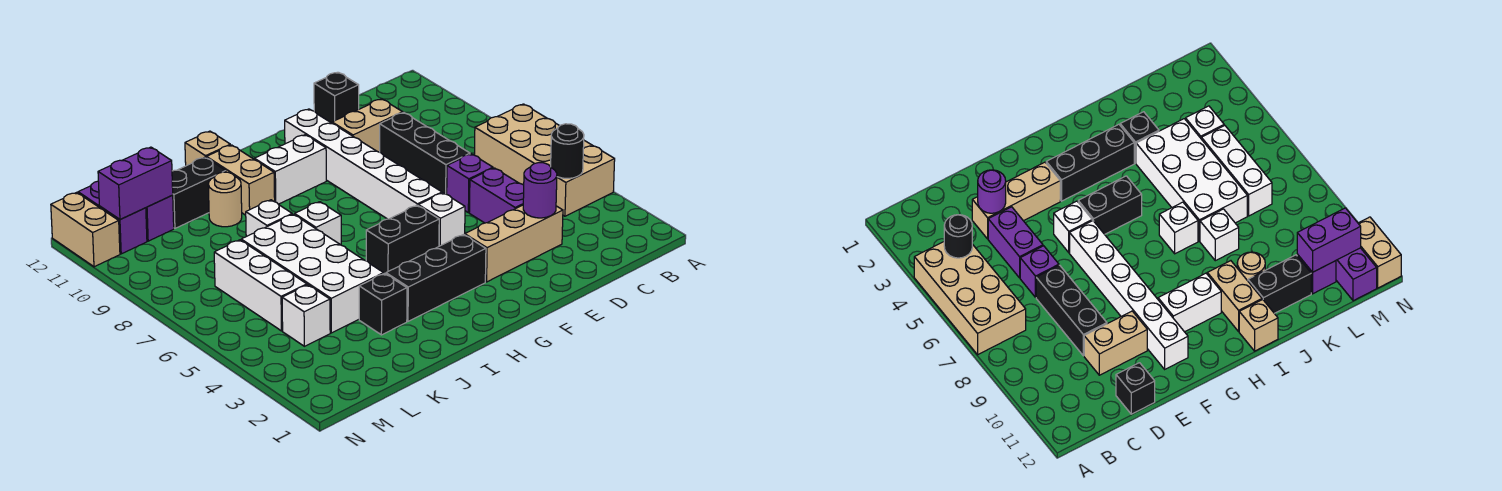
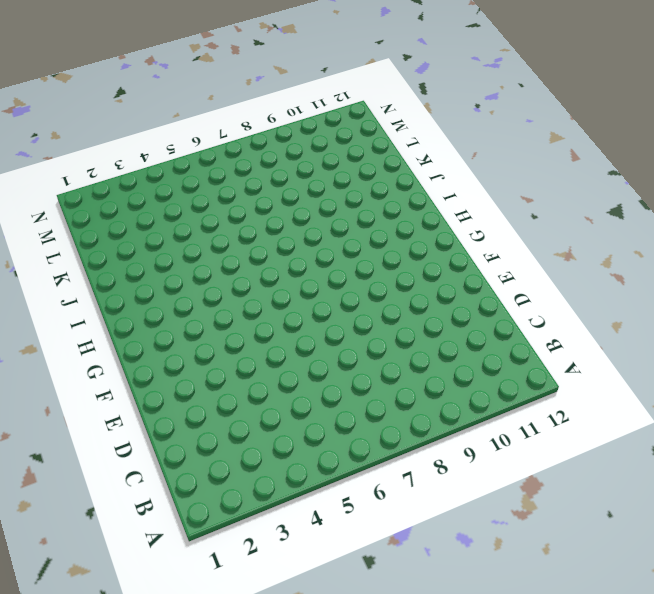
none -> tan brick A4:B7 level 1
none -> tan brick D3:F3 level 1
none -> purple brick D4:D5 level 1

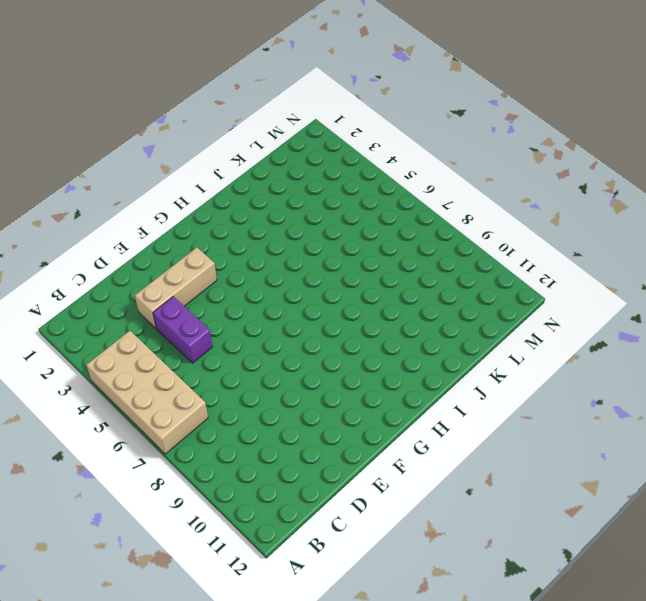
none -> purple brick D6 level 1
none -> black brick D7:D9 level 1
none -> tan brick D10:E10 level 1

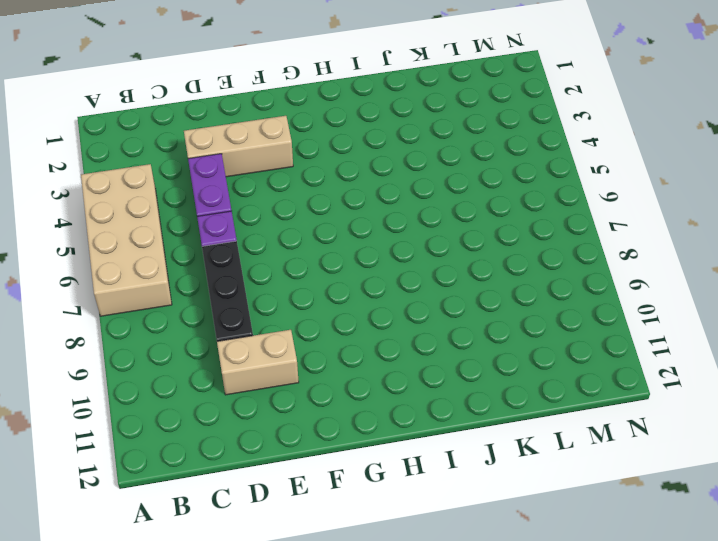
none -> black brick D12 level 1
none -> white brick F5 level 1
none -> white brick F6:F11 level 1

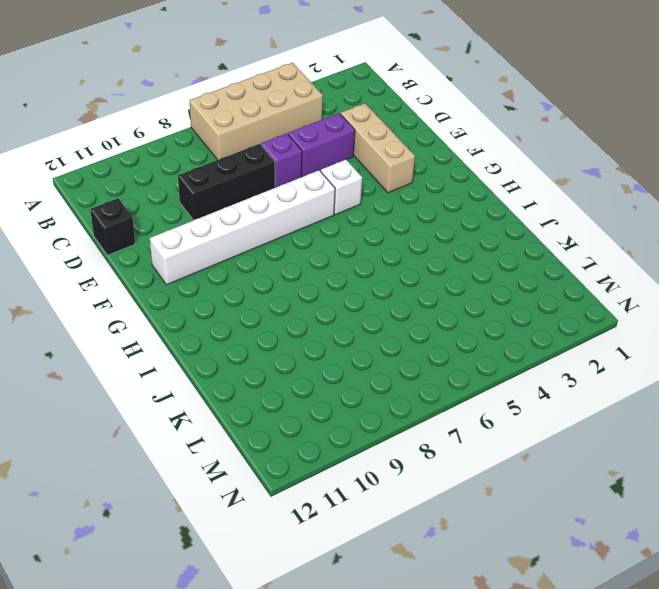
none -> tan brick D10:E10 level 1
none -> black brick G3:I3 level 1
none -> black brick G5:H5 level 1

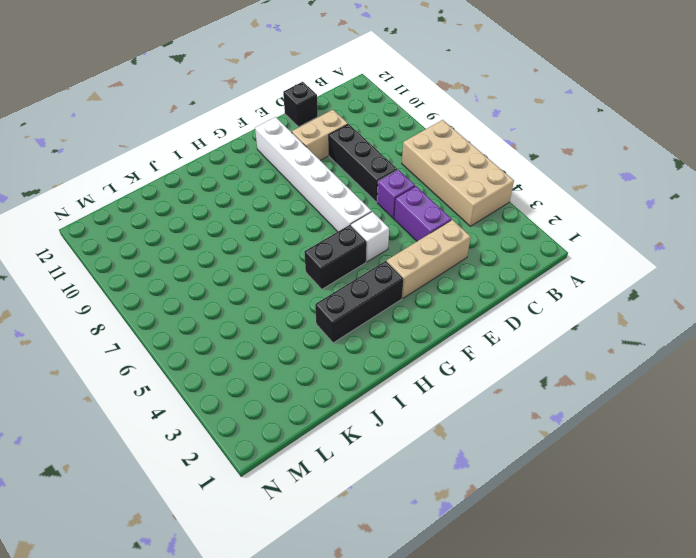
none -> white brick G10:H10 level 1
none -> white brick I7 level 1
none -> tan brick I10:I11 level 1

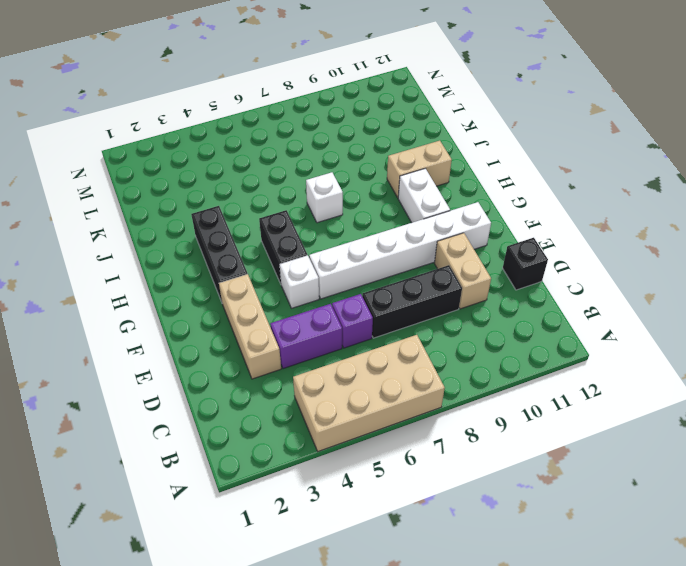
none -> tan brick I12 level 1
none -> black brick J3 level 1
none -> white brick J4:K7 level 1

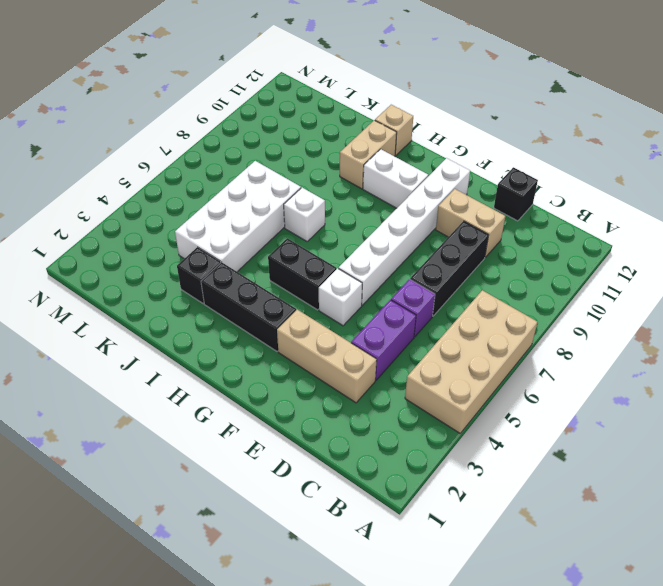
none -> white brick J8 level 1
none -> tan round brick J10 level 1
none -> black brick J11:K11 level 1

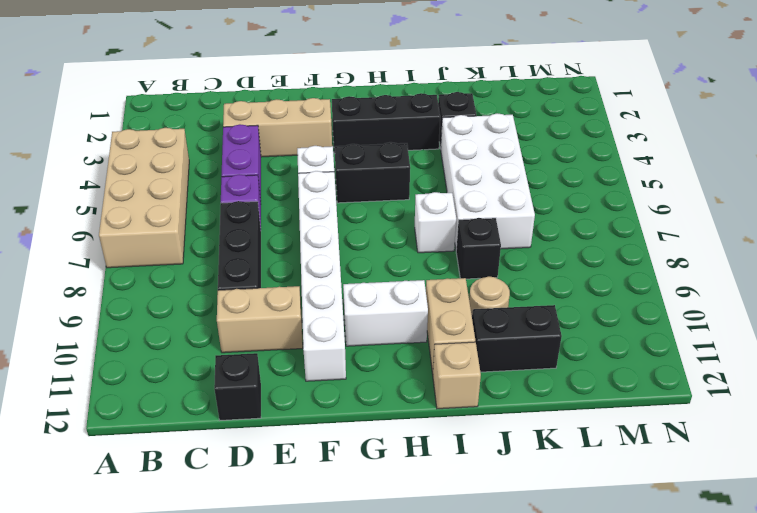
black brick J8 level 1 -> white brick J8 level 1
none -> white brick L4 level 1
none -> white brick L5:L7 level 1
none -> purple brick L11 level 1

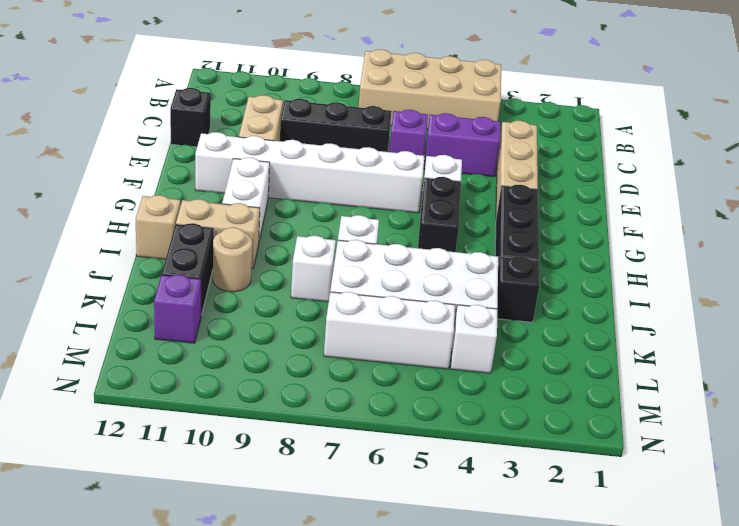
none -> purple brick M11:M12 level 1
none -> tan brick N11:N12 level 1
none -> black round brick B4 level 2

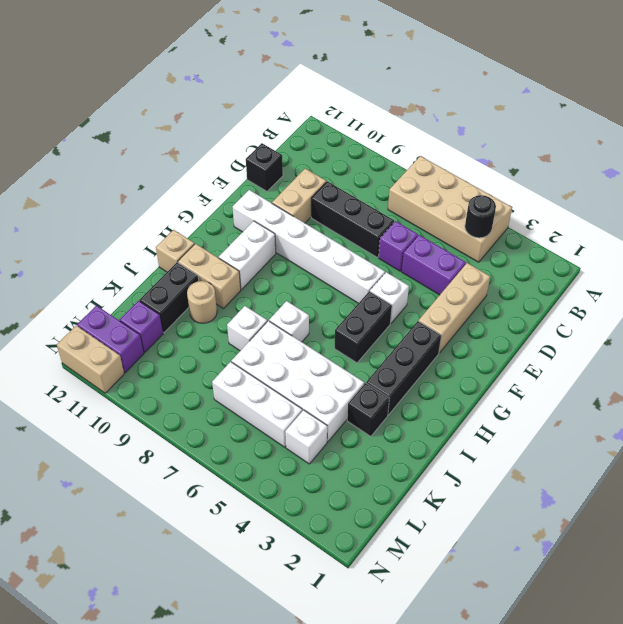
none -> purple round brick D3 level 2
none -> purple brick L11:M11 level 2

